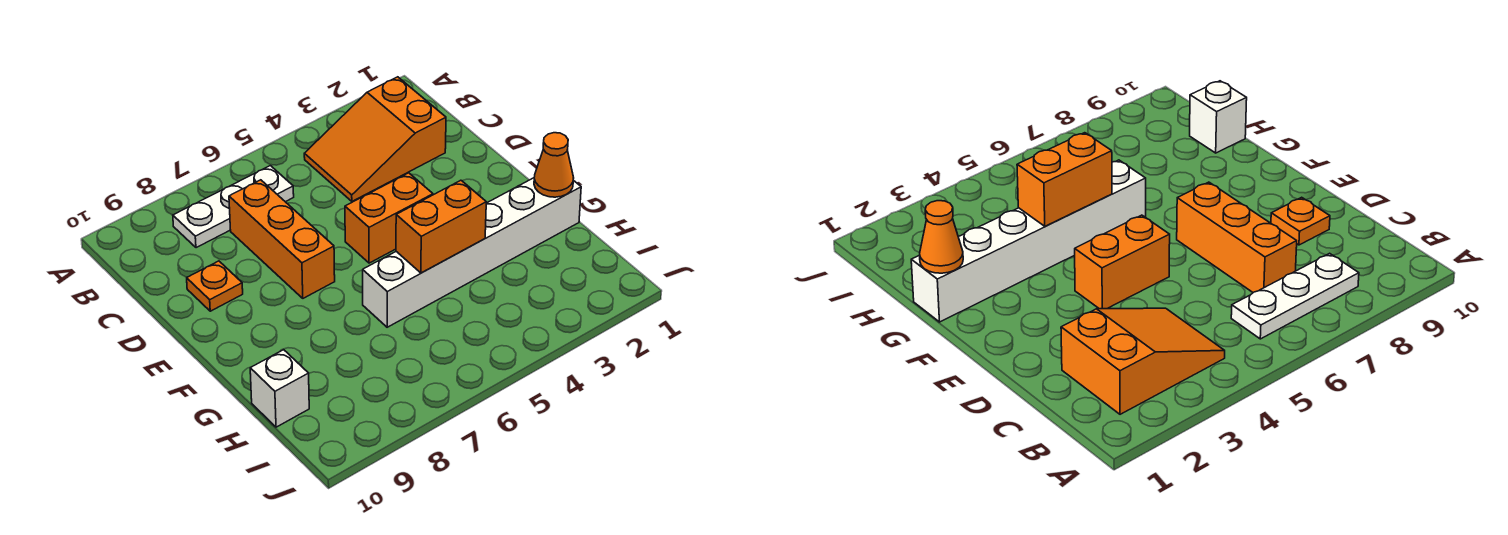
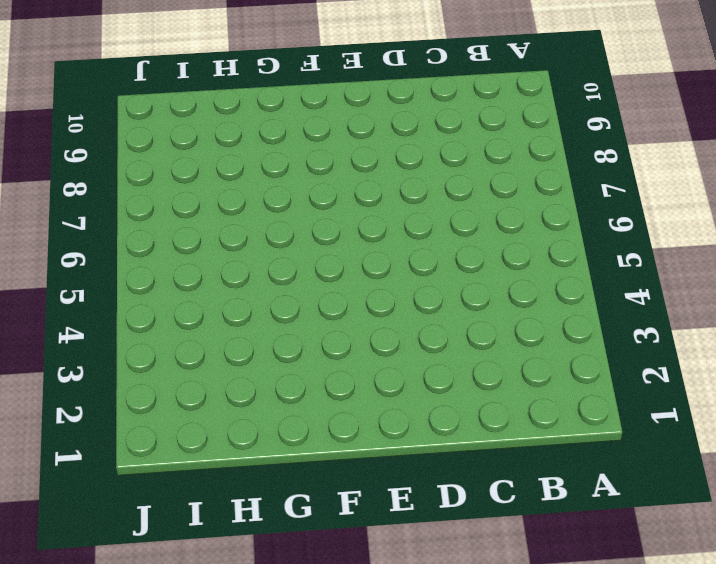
none -> orange slope B2:C4 level 1 top 2
none -> white plate B6:B8 level 1

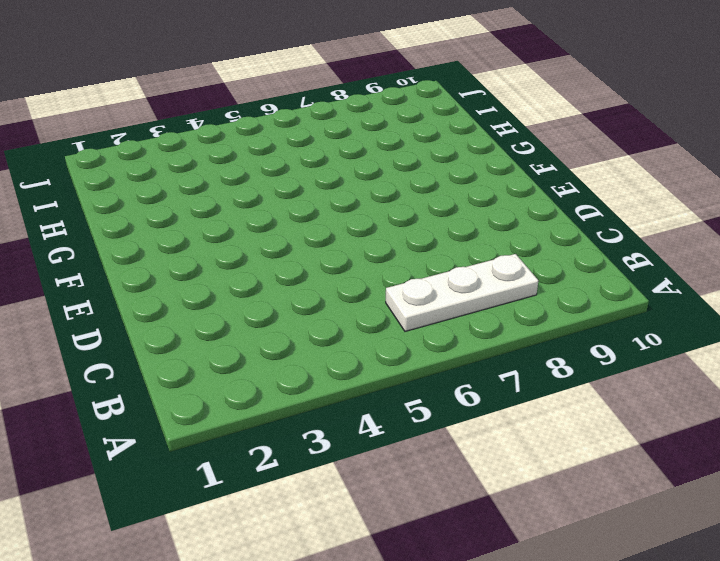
none -> orange slope B2:C4 level 1 top 2
none -> orange brick C7:E7 level 1

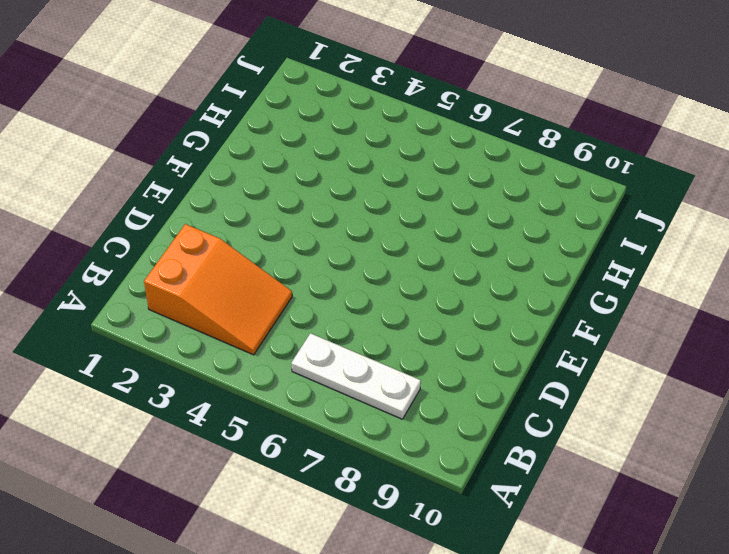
none -> orange brick C7:E7 level 1
none -> orange plate D9 level 1

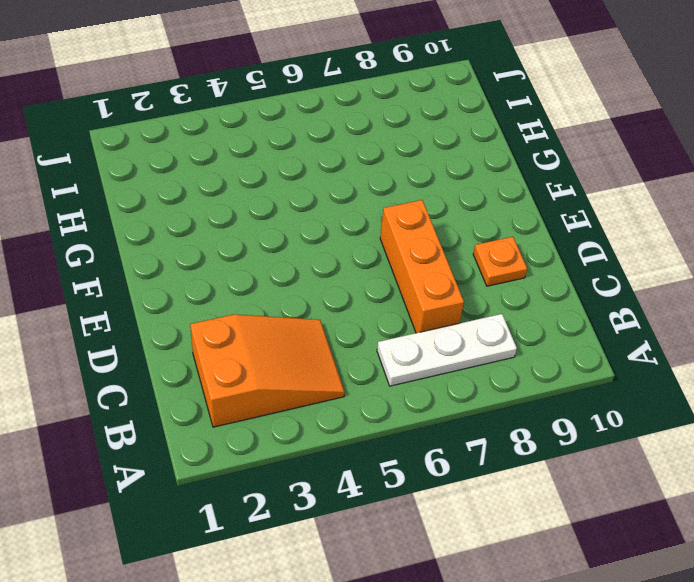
none -> orange brick E4:E5 level 1
none -> white brick G1:G6 level 1

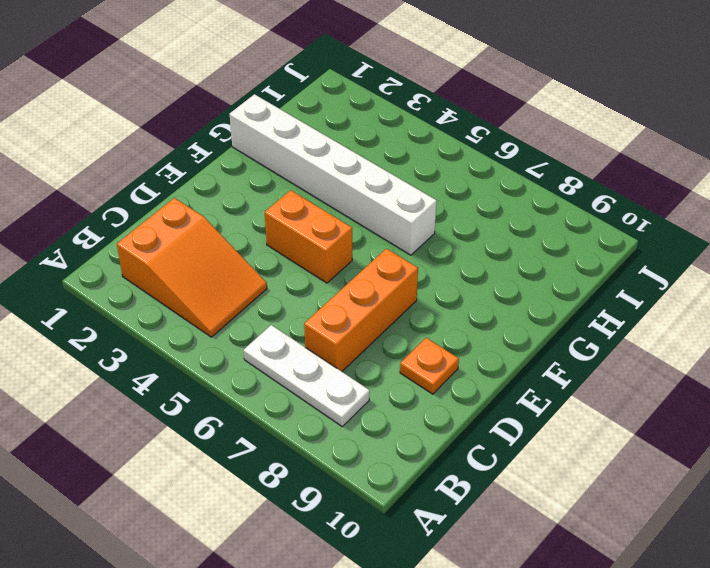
none -> white brick H10 level 1
none -> orange cone G1 level 2

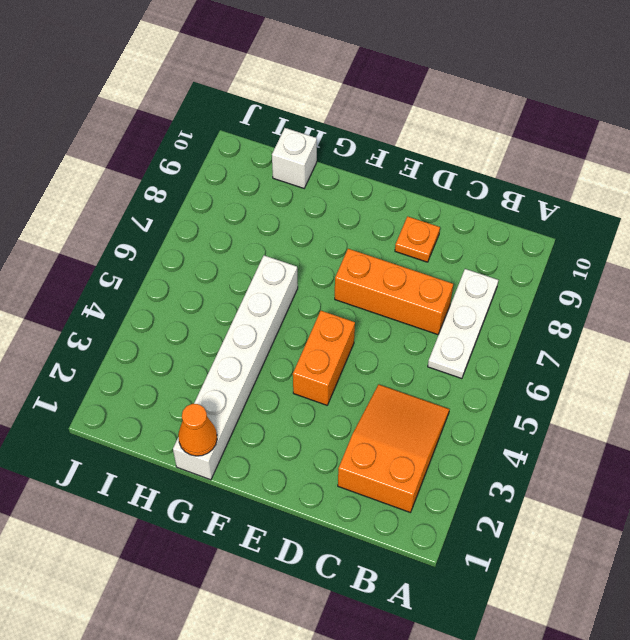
none -> orange brick G4:G5 level 2

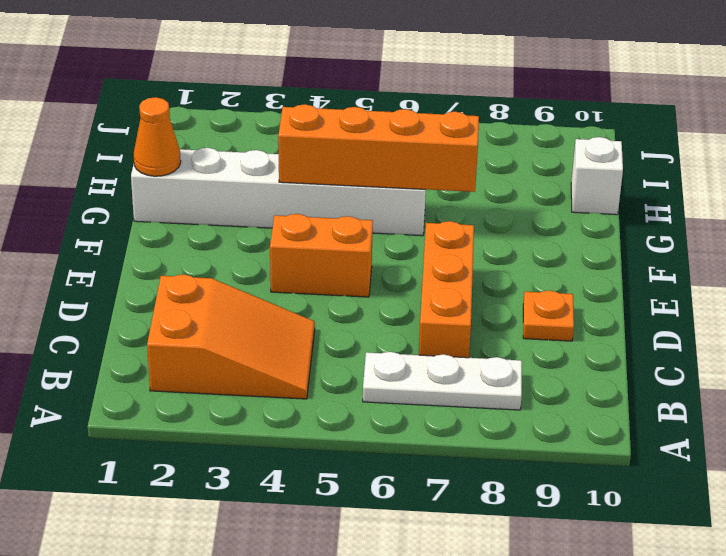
orange brick G4:G7 level 2 -> orange brick G4:G5 level 2

